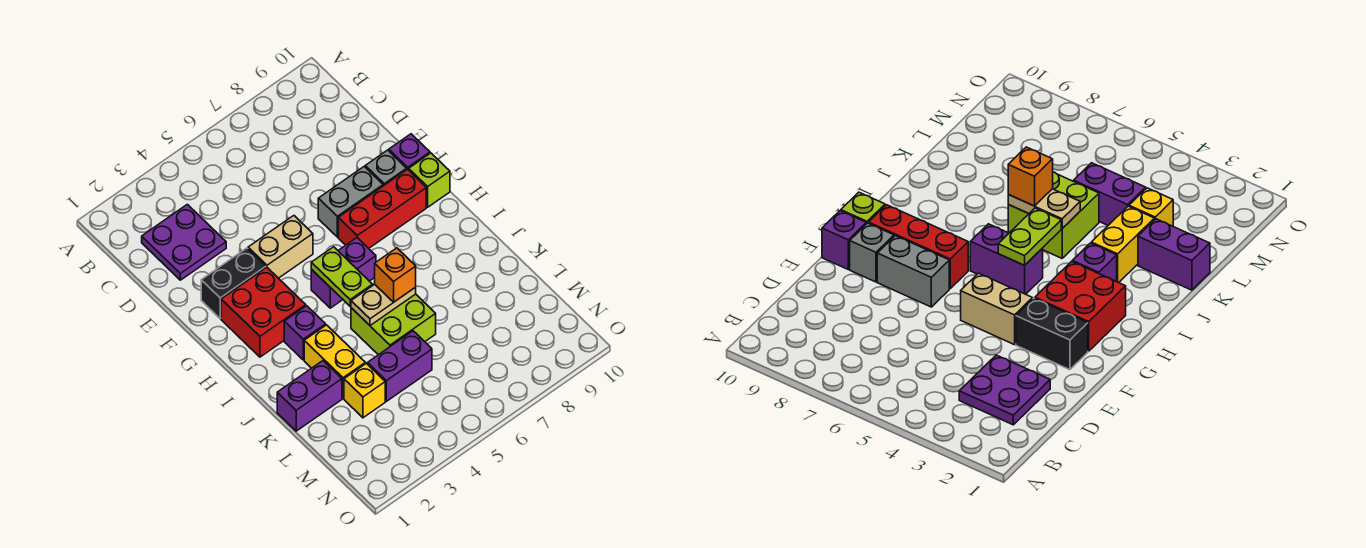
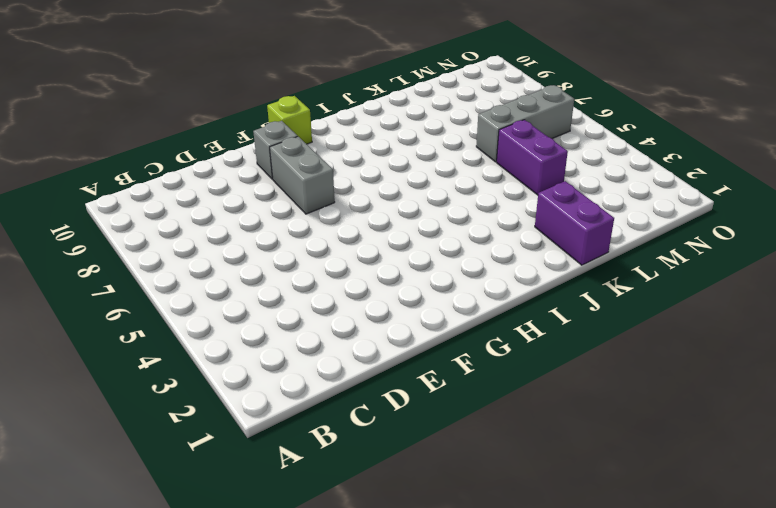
grey brick L6:N6 level 1 -> none
none -> purple plate C2:D3 level 1
none -> black brick F2:F3 level 1
none -> tan brick F4:F5 level 1

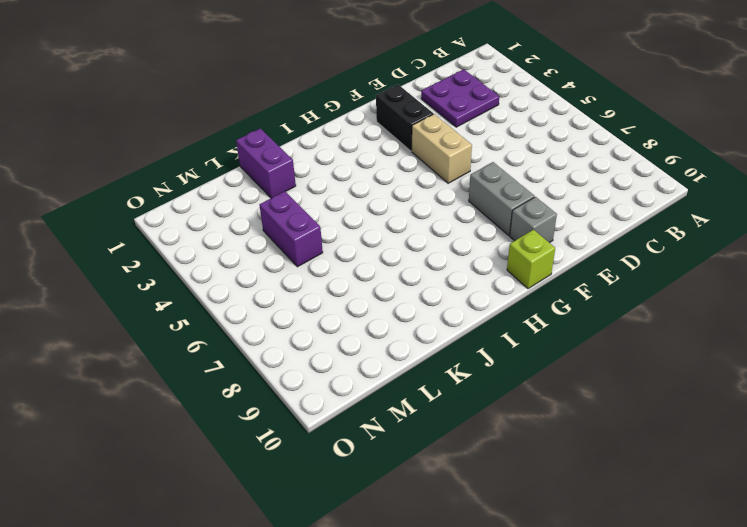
none -> purple brick F10 level 1
none -> red brick G2:H3 level 1
none -> red brick G7:G9 level 1

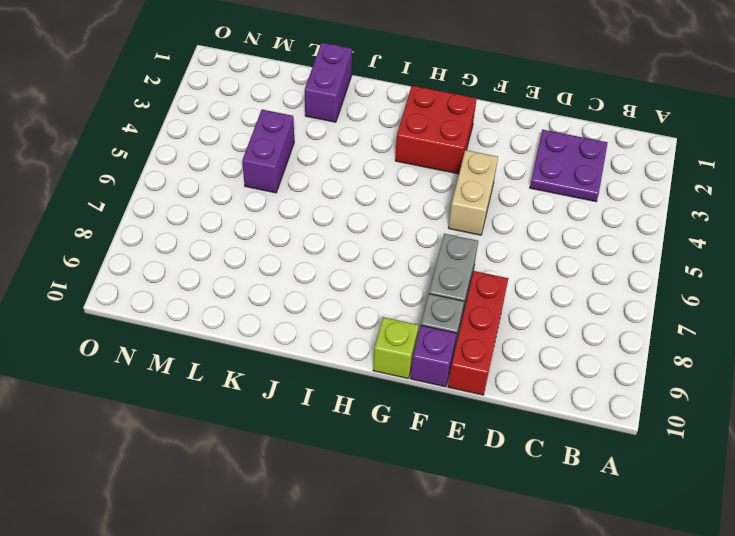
red brick E8:E10 level 1 -> red brick G7:G9 level 1
none -> black brick F2:F3 level 1
none -> purple brick H5:H6 level 1
none -> purple brick I3 level 1

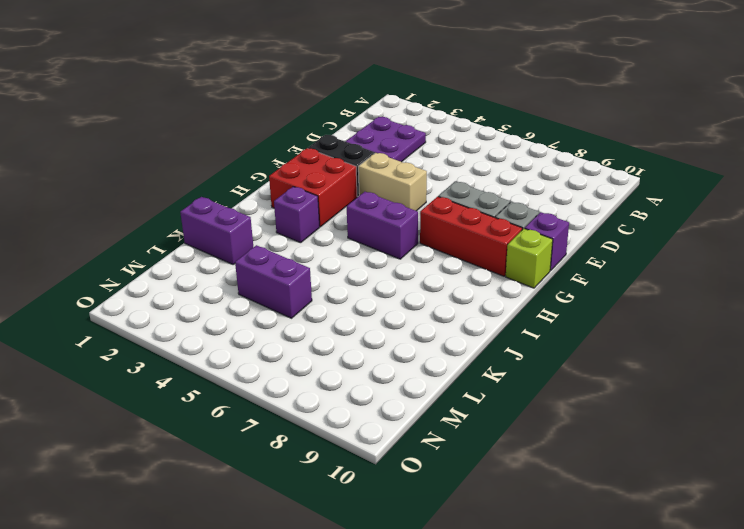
none -> yellow brick J3:K3 level 1
none -> lime brick J5:K6 level 1
none -> yellow brick L3 level 1

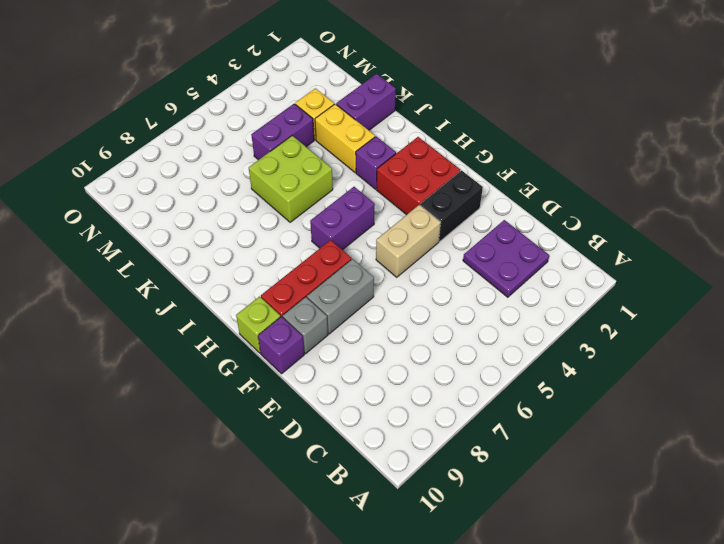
none -> lime plate H5:I5 level 2
none -> tan plate J5:J6 level 2
none -> orange brick J6 level 3

